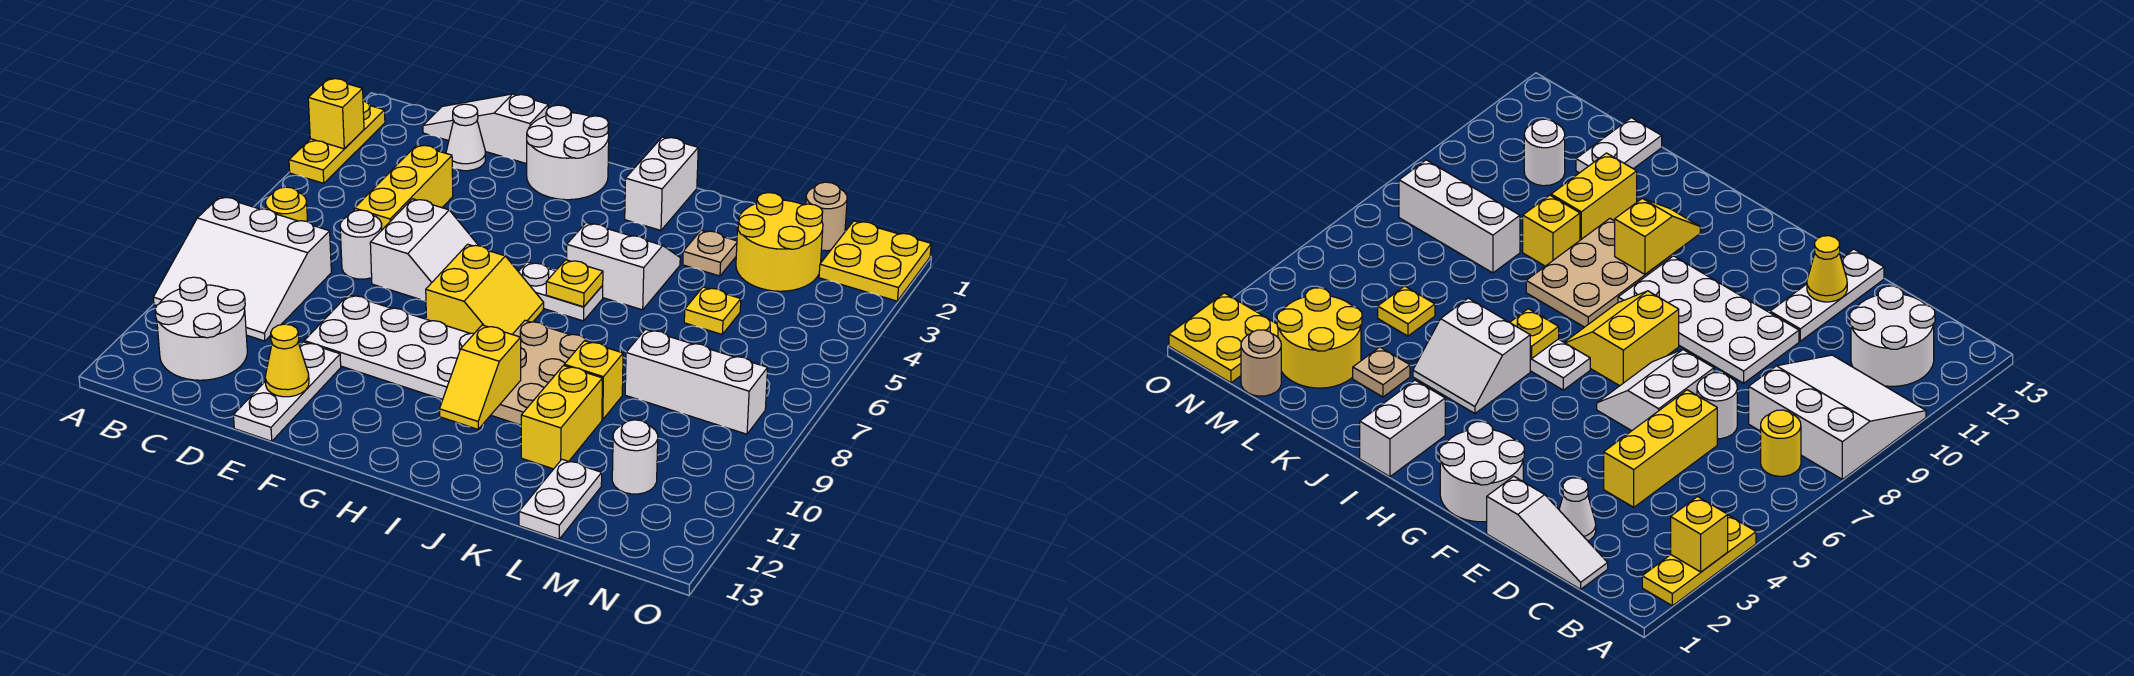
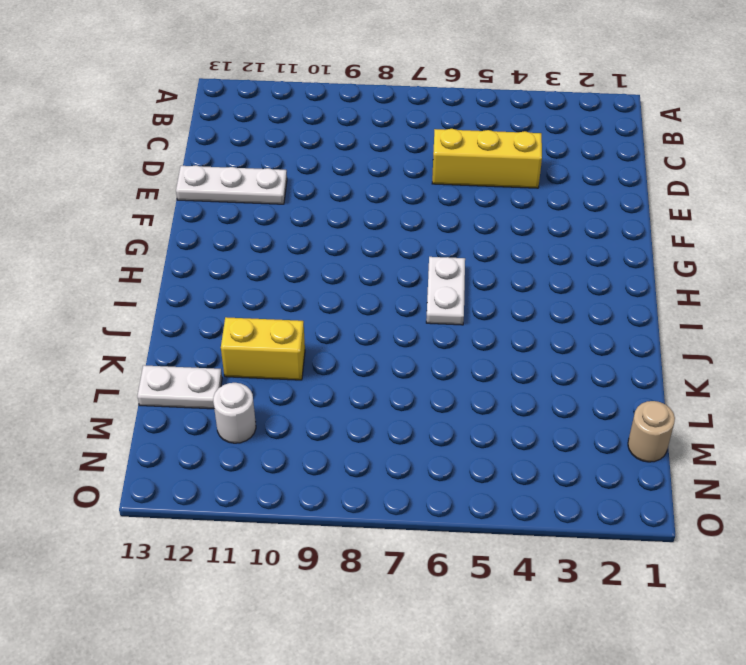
none -> yellow plate A2:A4 level 1
none -> white slope A8:C10 level 1 top 8
none -> yellow round brick B7 level 1
none -> white round brick B11:C12 level 1

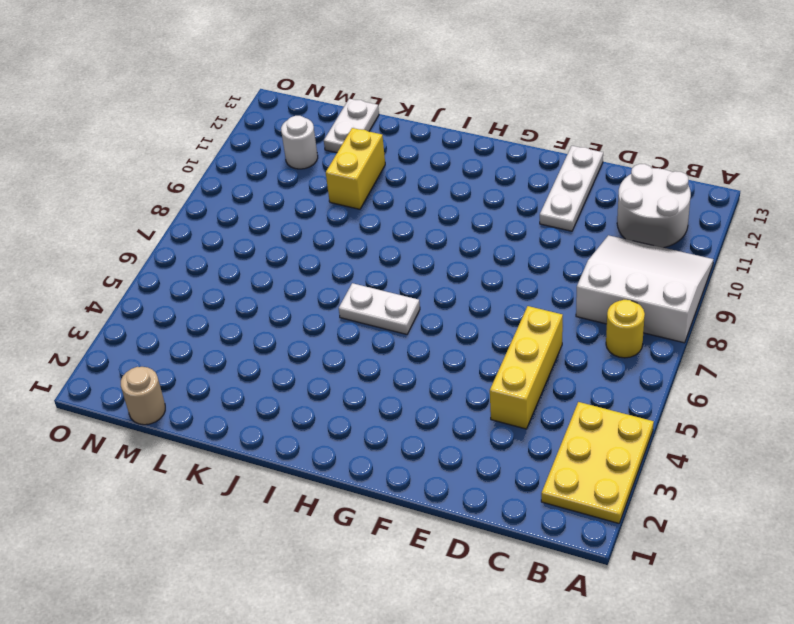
yellow plate A2:B4 level 1 -> yellow plate A2:A4 level 1
none -> white slope C1:E1 level 1 top E
none -> white cone D2 level 1
none -> white round brick D7 level 1
none -> white slope E6:F7 level 1 top E

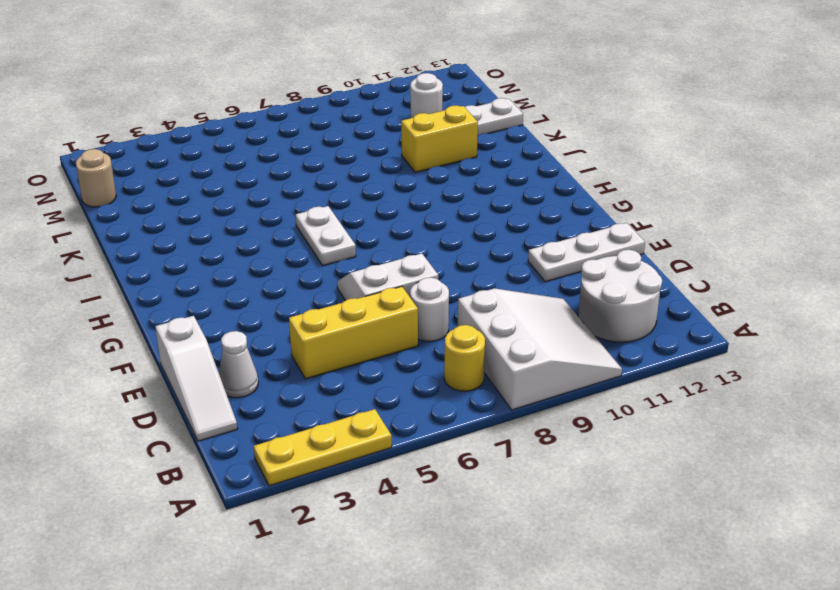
none -> white plate E9:H10 level 1
none -> white round brick F1:G2 level 1
none -> yellow slope G7:H8 level 1 top G
none -> white brick I1:I2 level 1

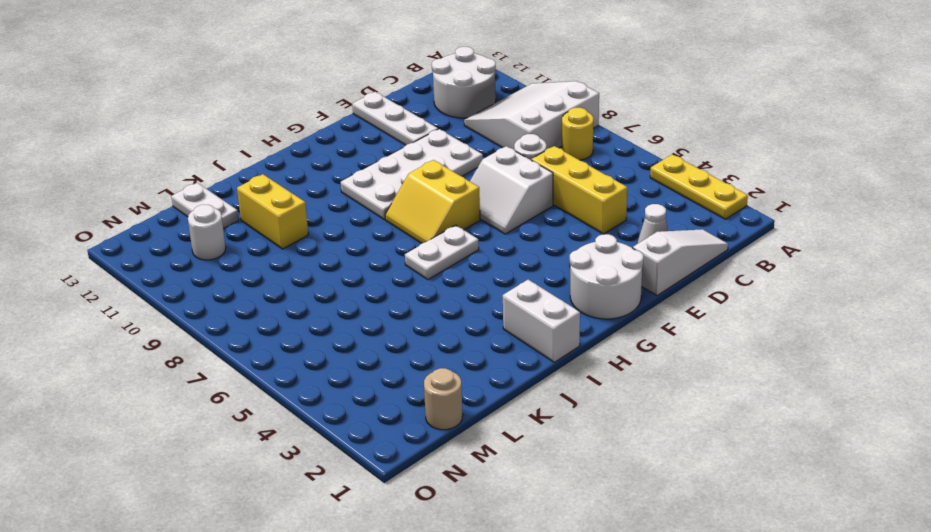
none -> white slope I4:J5 level 1 top 5
none -> tan plate I8:J10 level 1
none -> tan plate K3 level 1
none -> yellow brick K9 level 1

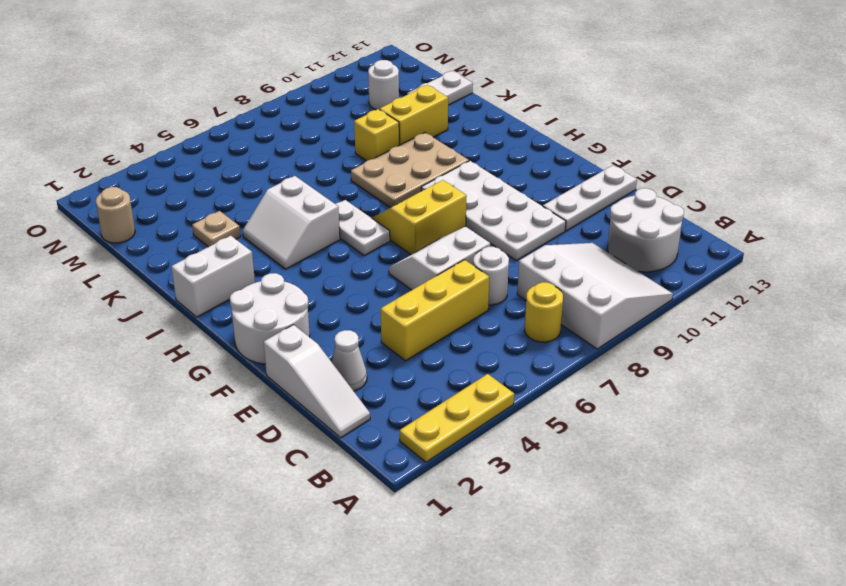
none -> yellow round brick L2:M3 level 1
none -> yellow plate L5 level 1
none -> white brick L8:N8 level 1
none -> yellow plate N1:O2 level 1

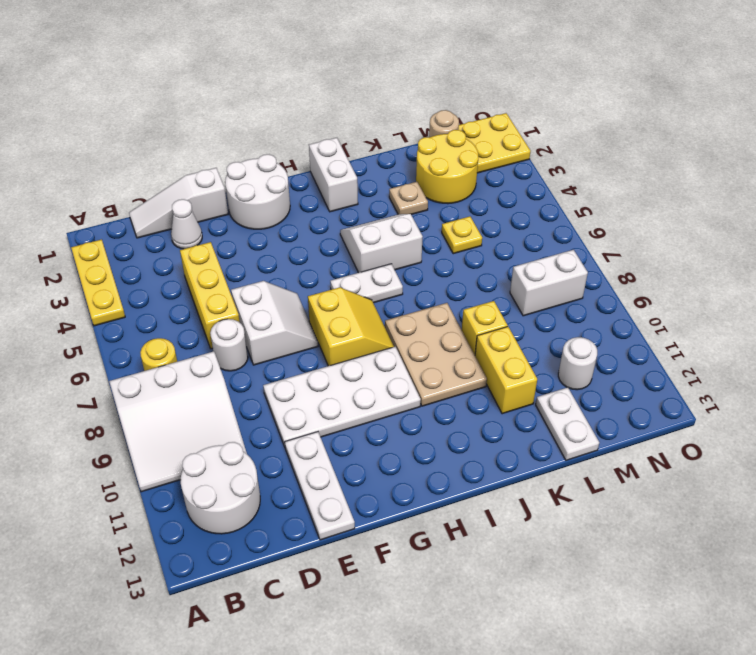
white brick M8:N8 level 1 -> white brick L8:N8 level 1
none -> yellow brick A3 level 2
none -> yellow cone E12 level 2
none -> yellow plate I6 level 2
none -> yellow slope I10:I11 level 2 top 10

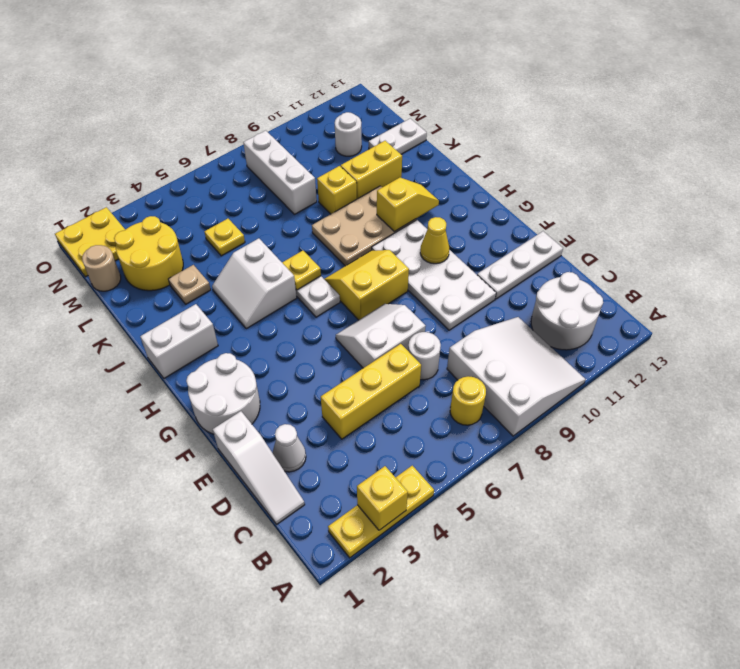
yellow cone G10 level 2 -> yellow cone E12 level 2

